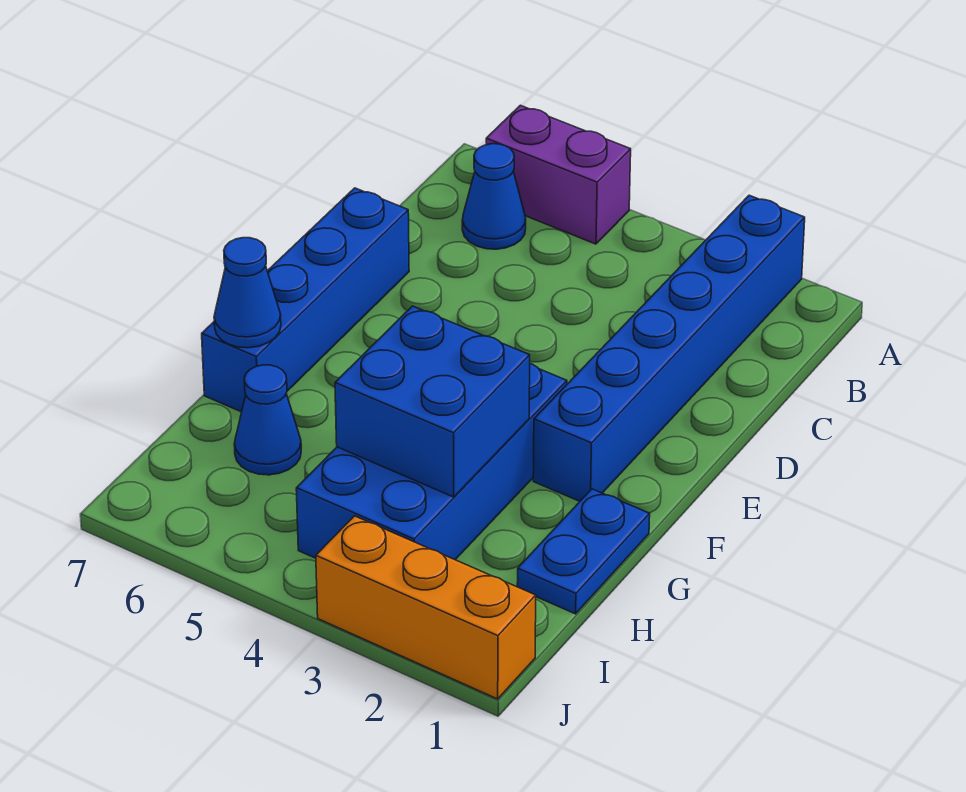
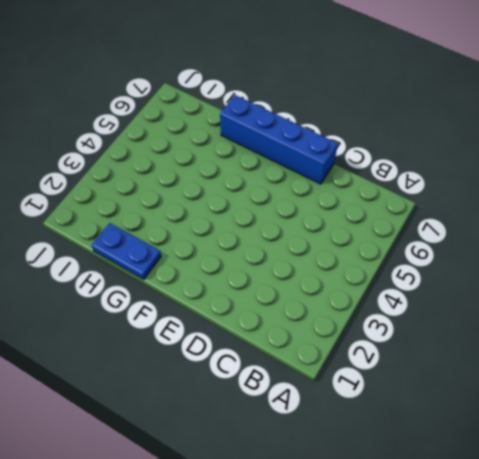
none -> blue brick A2:F2 level 1
none -> purple brick A5:A6 level 1

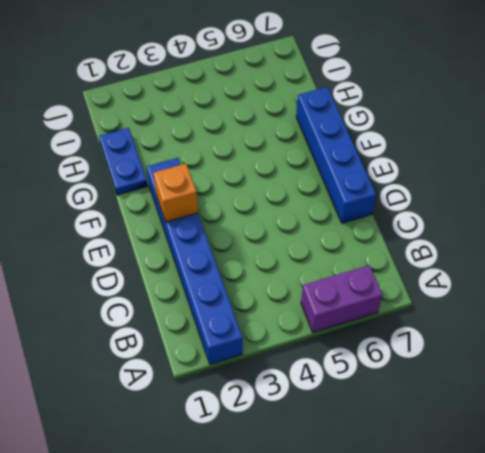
orange brick E2 level 2 -> none
none -> blue cone B6 level 1
none -> blue brick F3:I4 level 1

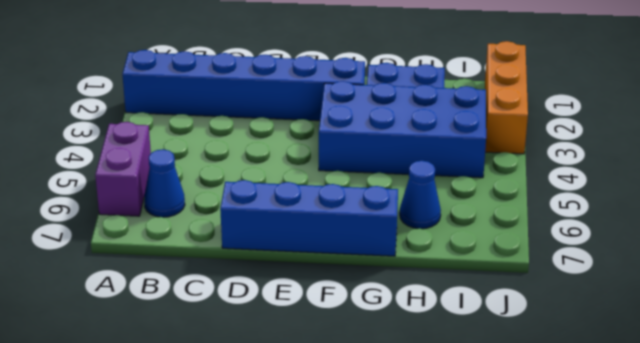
none -> blue brick G3:H4 level 2
none -> blue cone G7 level 2

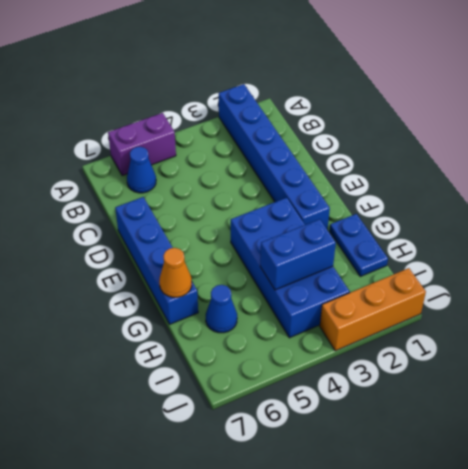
orange cone G7 level 2 -> blue cone G7 level 2
blue brick H3:H4 level 2 -> blue brick G3:H4 level 2

